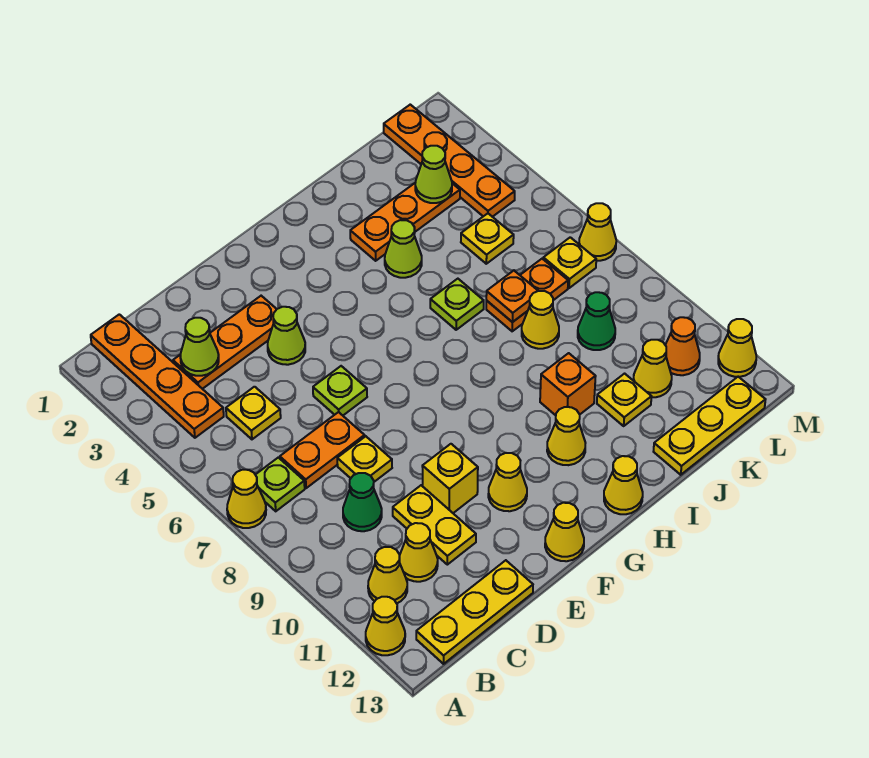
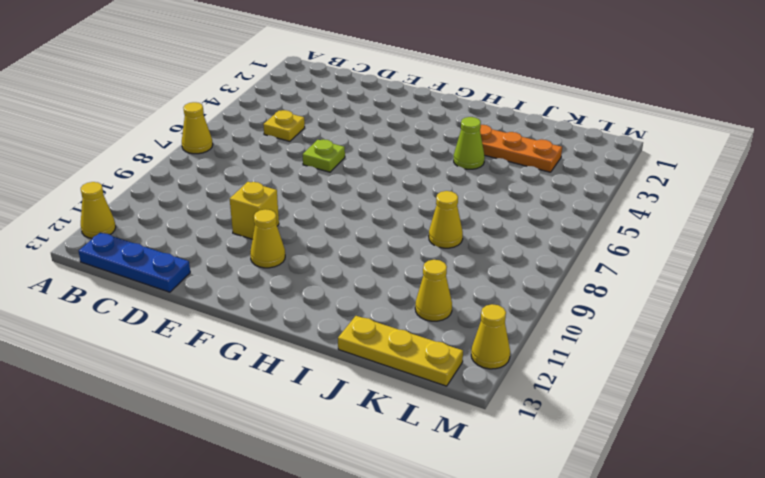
blue plate B13:D13 level 1 -> yellow plate B13:D13 level 1
none -> orange plate B1:B4 level 1
none -> lime plate B7 level 1
none -> yellow cone B11 level 1
none -> orange plate C3:E3 level 1

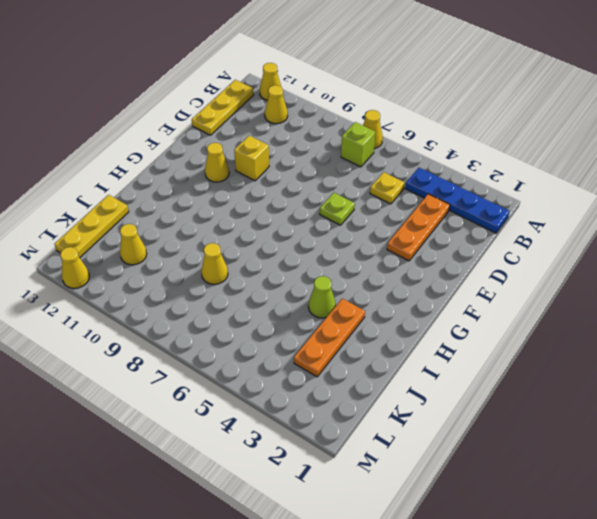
blue plate B1:B4 level 1 -> orange plate B1:B4 level 1
lime brick B7 level 1 -> lime plate B7 level 1
none -> orange plate C7:D7 level 1
none -> green cone C9 level 1
none -> yellow cone C11 level 1
none -> yellow plate D8 level 1

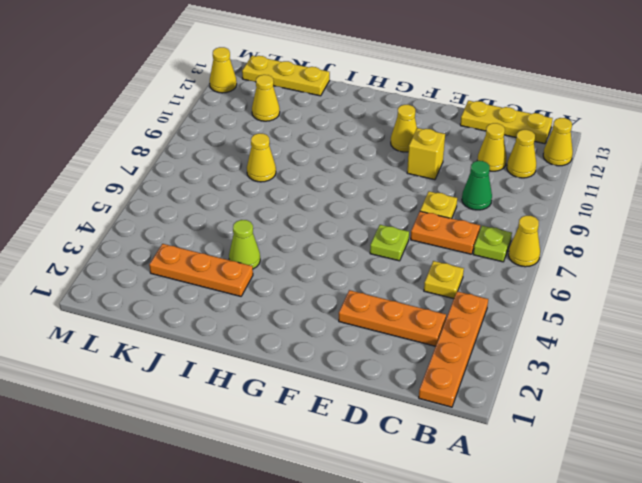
none -> yellow plate D10:D11 level 1
none -> lime cone E4 level 1
none -> yellow cone F13 level 1
none -> yellow cone H11 level 1

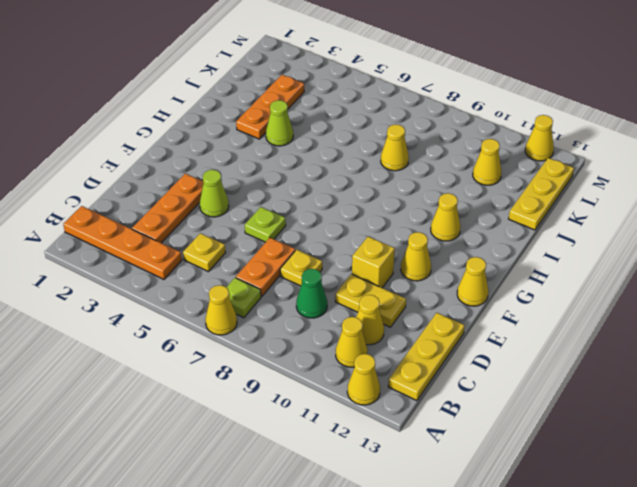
none -> yellow cone H13 level 1
none -> lime plate I6 level 1
none -> orange brick I10 level 1
none -> orange plate J7:K7 level 1

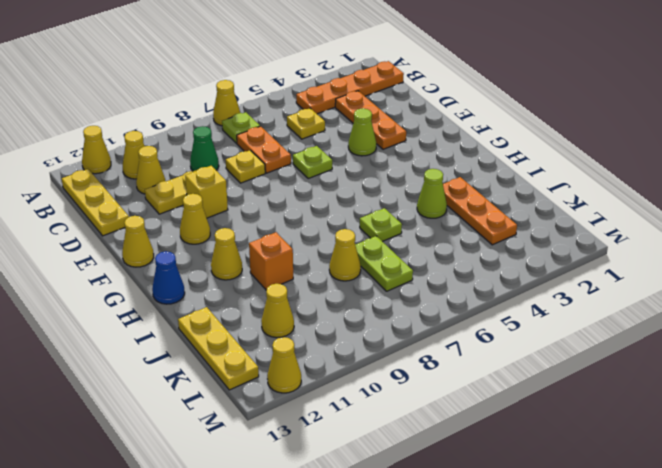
blue cone H13 level 1 -> yellow cone H13 level 1
lime plate J7:K7 level 1 -> orange plate J7:K7 level 1
none -> yellow plate J11 level 1
none -> yellow plate K5 level 1
none -> green cone K9 level 1
none -> orange plate L1:L4 level 1

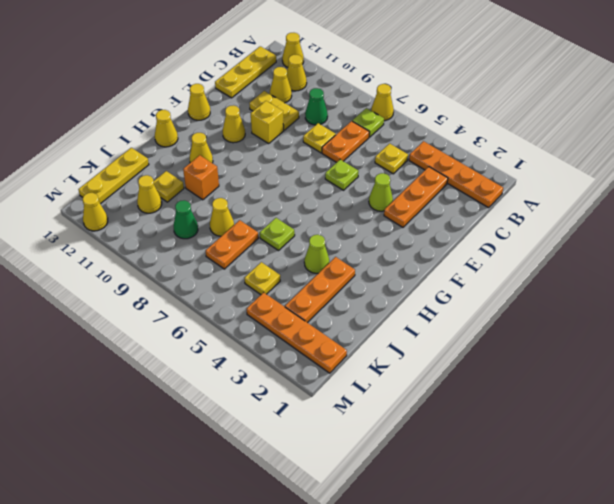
none -> yellow plate L7 level 1
none -> orange cone L11 level 1
none -> yellow cone M7 level 1
none -> lime cone C3 level 2

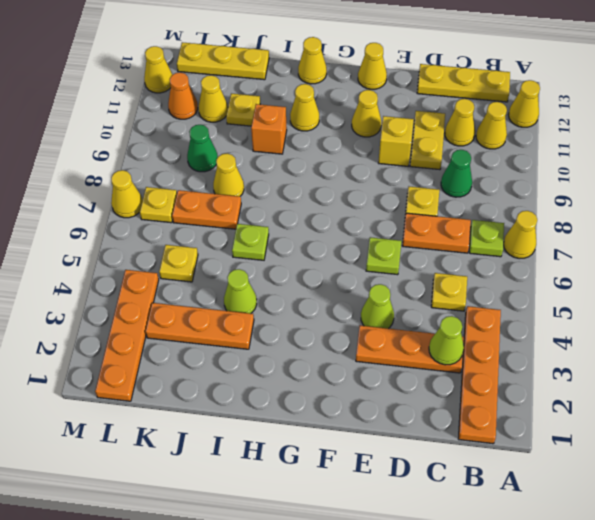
none -> orange plate J7 level 2
none -> lime cone K3 level 2

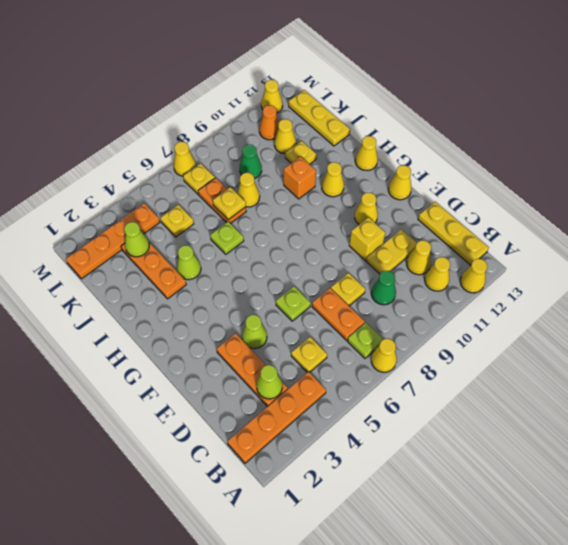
yellow plate J7 level 2 -> orange plate J7 level 2

